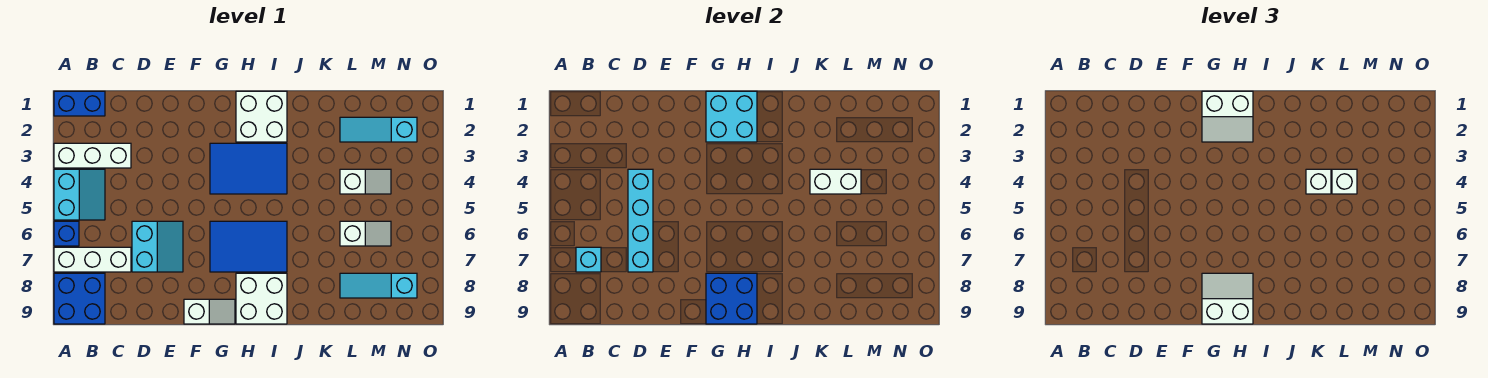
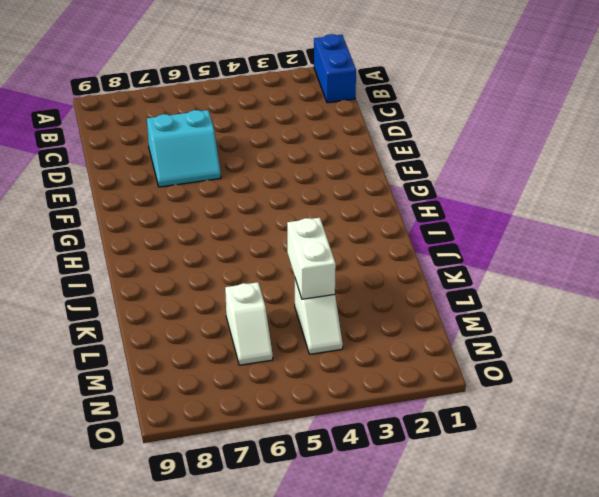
none -> white brick A3:C3 level 1
none -> cyan slope A4:B5 level 1 top A
none -> blue brick A6 level 1

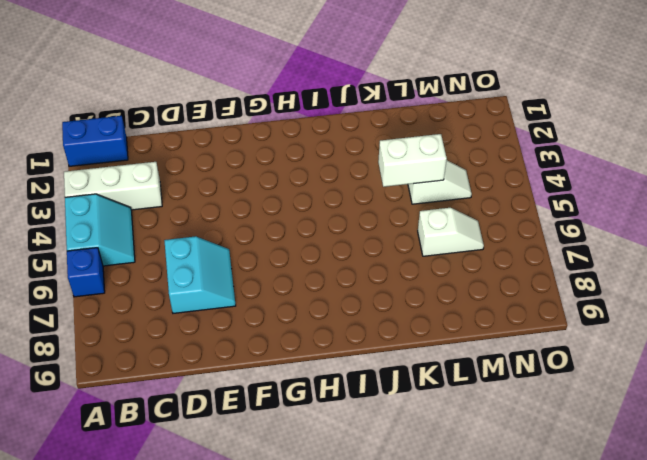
none -> white brick A7:C7 level 1
none -> blue brick A8:B9 level 1
none -> white slope F9:G9 level 1 top F

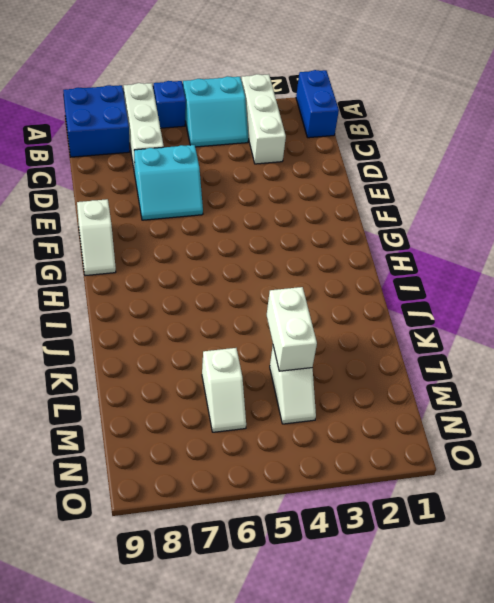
none -> blue tile G3:I4 level 1
none -> blue tile G6:I7 level 1
none -> white brick H1:I2 level 1

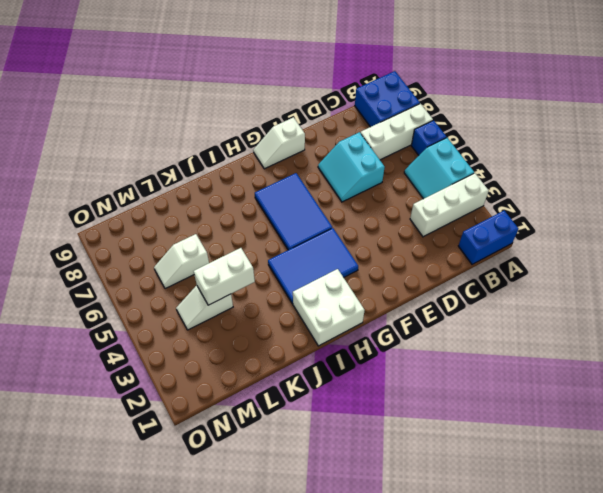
blue tile G5:H7 level 1 -> blue tile G6:I7 level 1
none -> white brick H8:I9 level 1
none -> cyan slope L2:N2 level 1 top N
none -> cyan slope L8:N8 level 1 top N

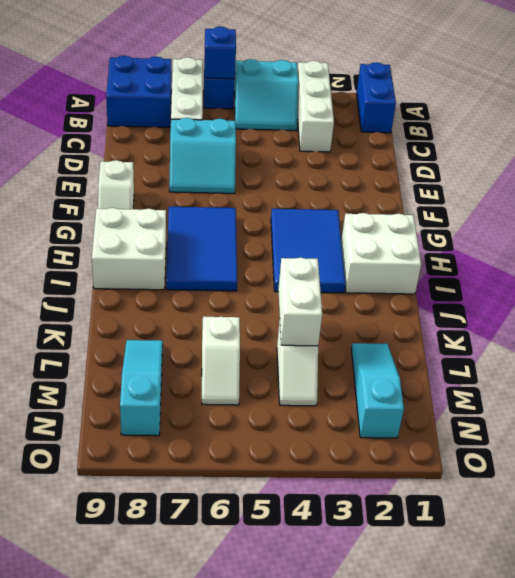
blue brick A6 level 2 -> none
none -> cyan brick B7 level 2
none -> cyan brick D4:D7 level 2
none -> cyan brick G1:H2 level 2

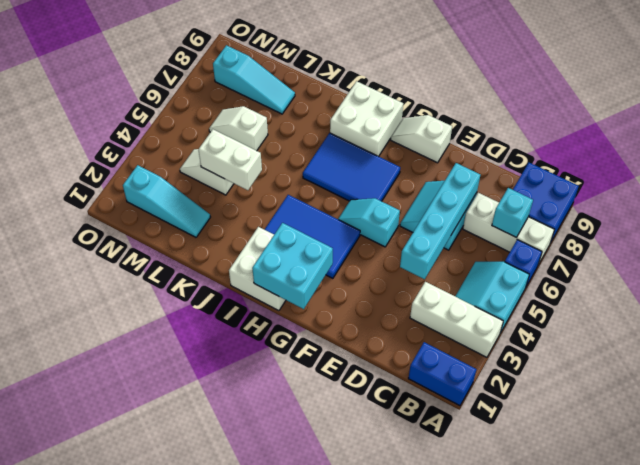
cyan slope F5:G5 level 1 top F -> none
none -> blue brick G8:H9 level 2
none -> white slope G1:H2 level 3 top 1
none -> white slope G8:H9 level 3 top 9

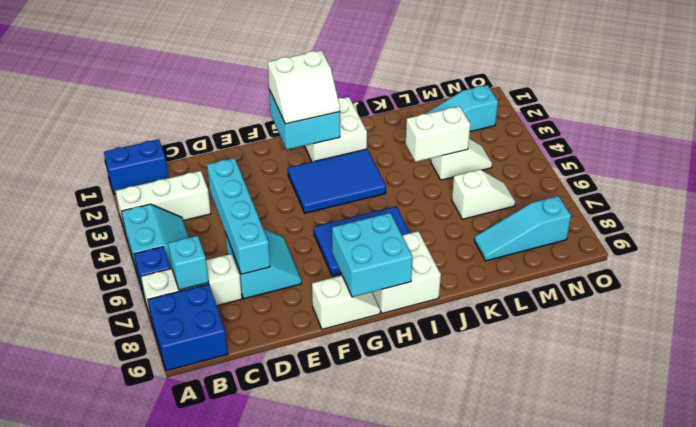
cyan brick G8:H9 level 2 -> blue brick G8:H9 level 2
none -> white slope G8:H9 level 3 top 9
none -> white brick K4 level 3
none -> white brick L4 level 3

